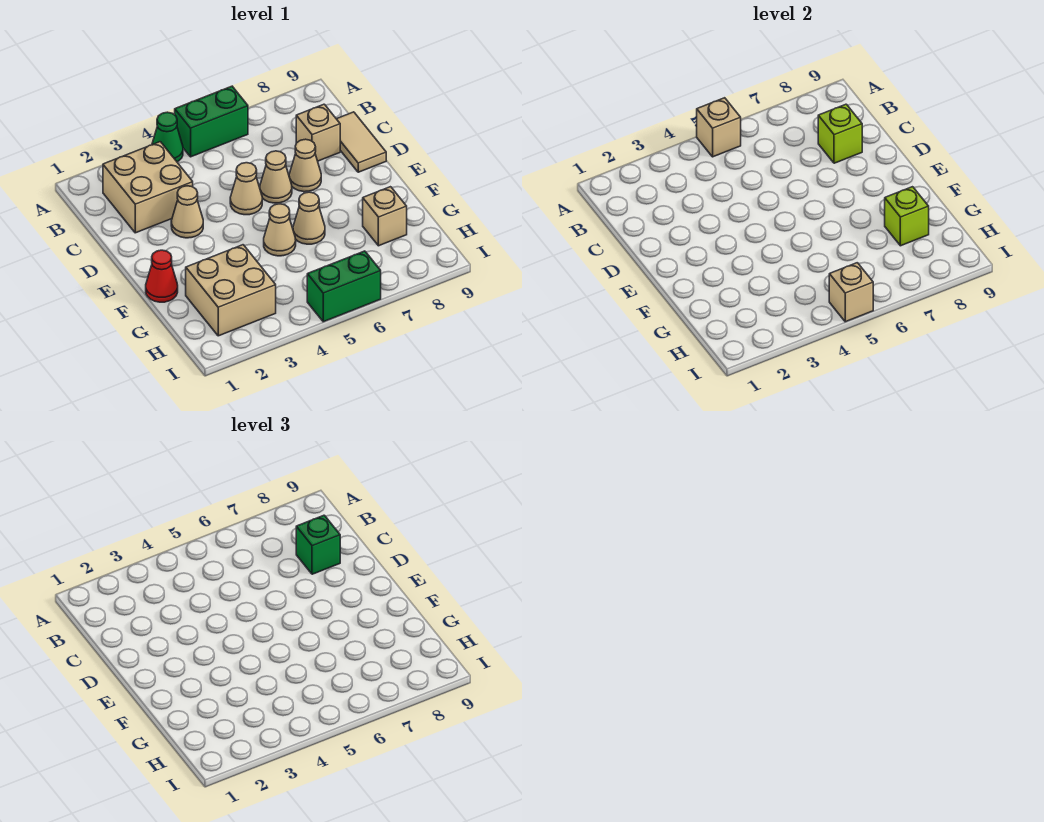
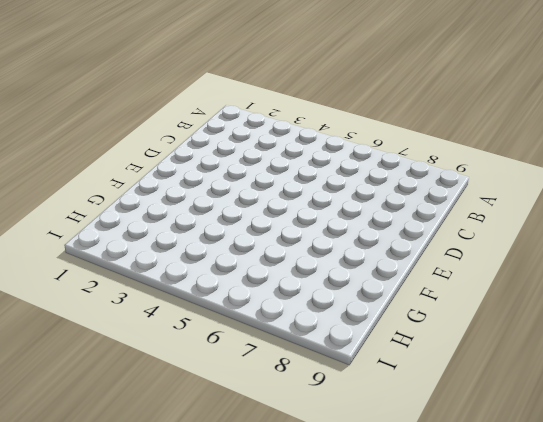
none -> green cone A4 level 1
none -> green brick A5:A6 level 1
none -> tan brick B2:C3 level 1

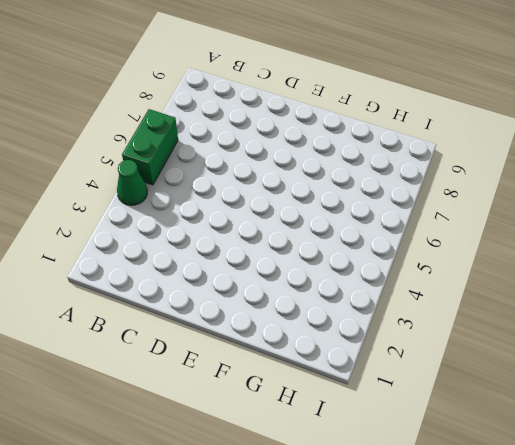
none -> tan brick B2:C3 level 1
none -> tan brick C8 level 1
none -> tan tile C9:D9 level 1

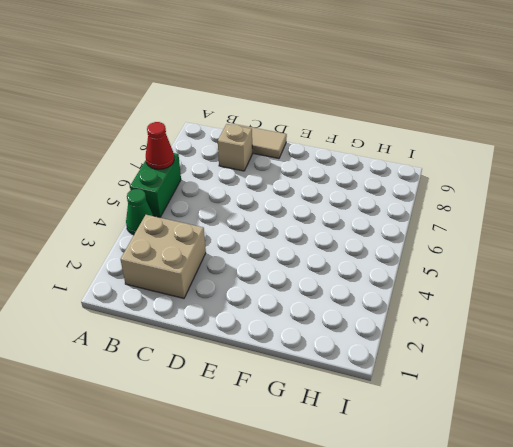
red cone A6 level 2 -> red cone F1 level 1
none -> tan cone D3 level 1
none -> tan cone D5 level 1
none -> tan cone D6 level 1

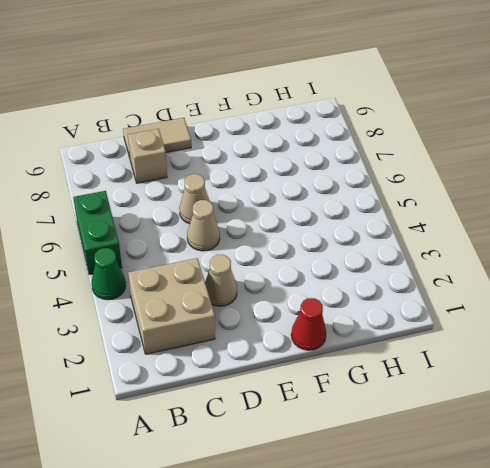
none -> tan cone D7 level 1
none -> tan cone F5 level 1
none -> tan cone F6 level 1

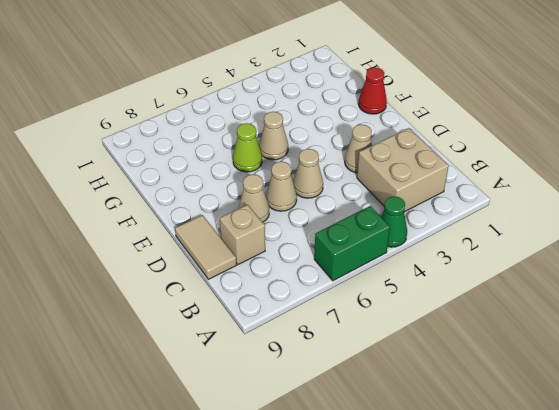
lime cone F6 level 1 -> tan cone F6 level 1
none -> tan brick G2:H3 level 1
none -> tan brick G8 level 1
none -> green brick I5:I6 level 1

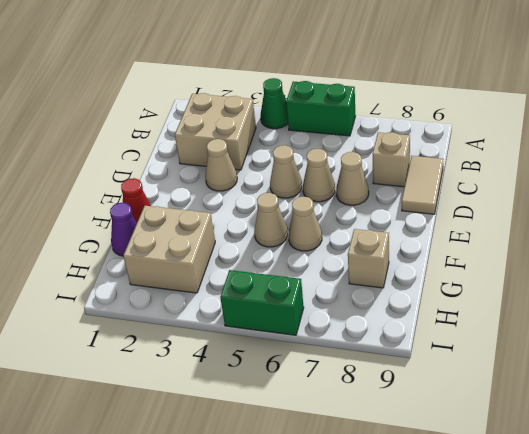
purple cone G1 level 1 -> none
none -> tan brick A5 level 2
none -> lime brick C8 level 2
none -> lime brick G8 level 2

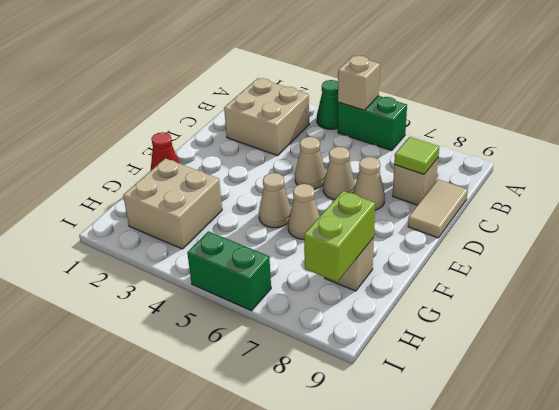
lime tile C8 level 2 -> lime brick C8 level 2
lime brick G8:H8 level 2 -> lime brick G8 level 2
none -> tan cone D3 level 1
none -> tan brick I5 level 2
none -> green brick C8 level 3

